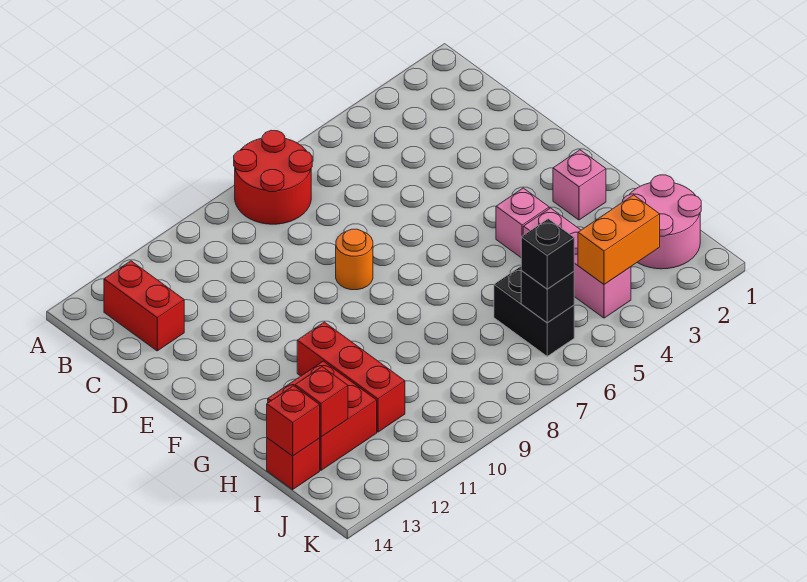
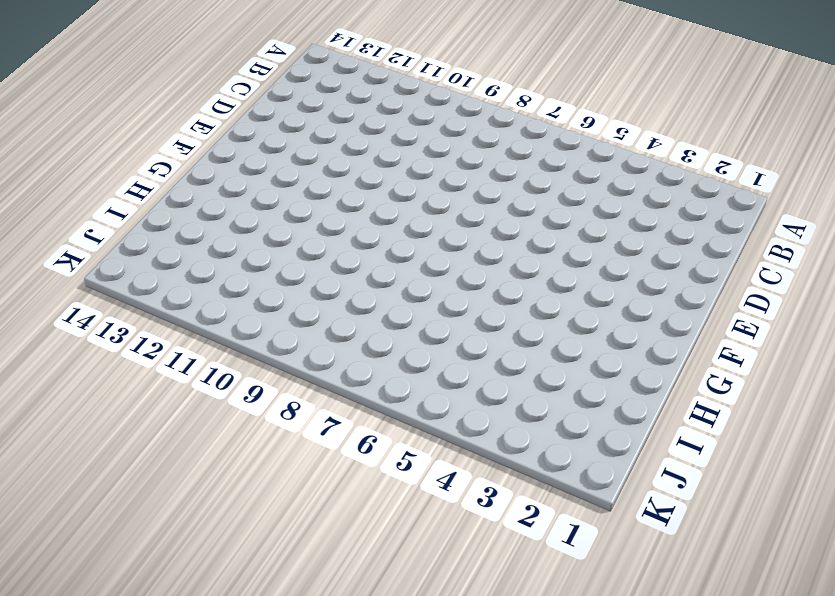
none -> red round brick A7:B8 level 1
none -> red brick B13:C13 level 1
none -> orange round brick E8 level 1

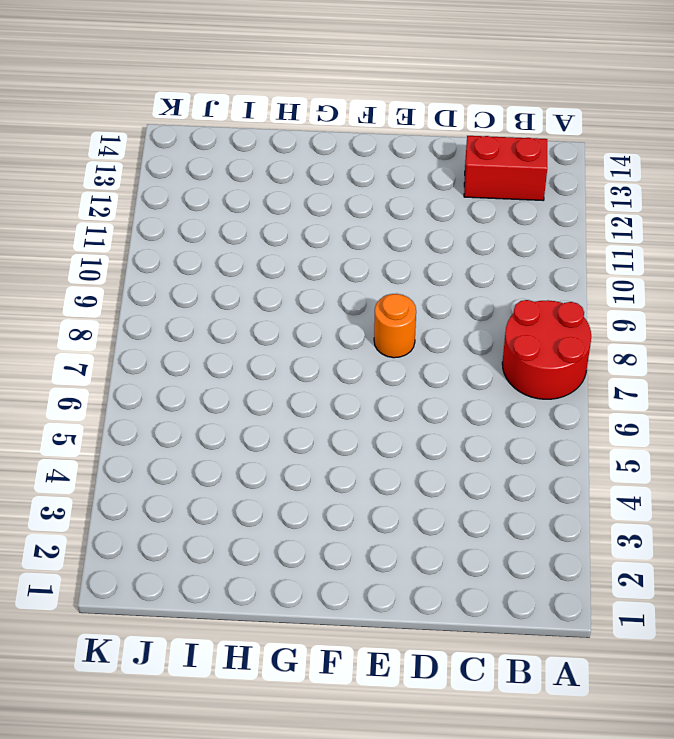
none -> pink brick G2 level 1
none -> pink brick G4 level 1
none -> red brick G11:I11 level 1

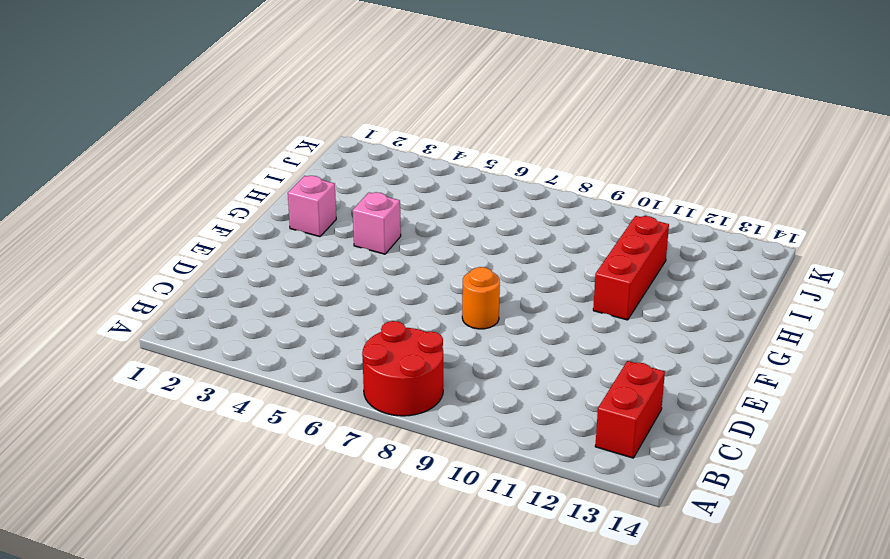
none -> pink brick H4:J4 level 1
none -> red brick H12:I13 level 1
none -> pink round brick I1:J2 level 1

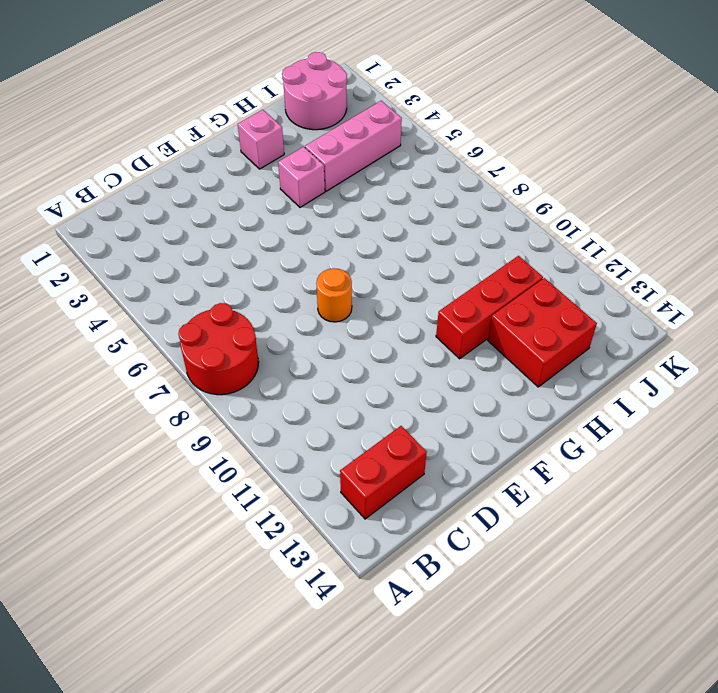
none -> black brick I6:J6 level 1
none -> red brick I14 level 1
none -> red brick I13 level 2

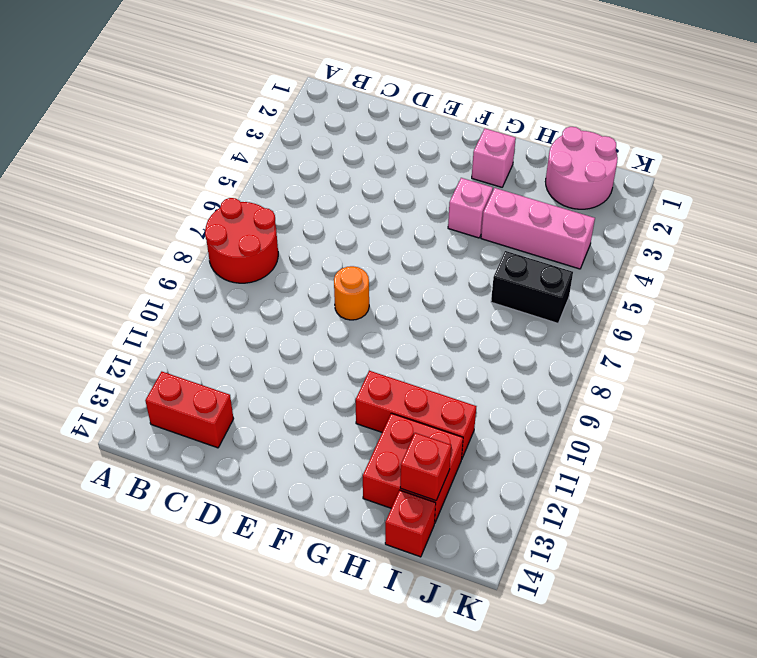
none -> red brick I14 level 2
none -> orange brick J3:J4 level 2
none -> black brick J6 level 2

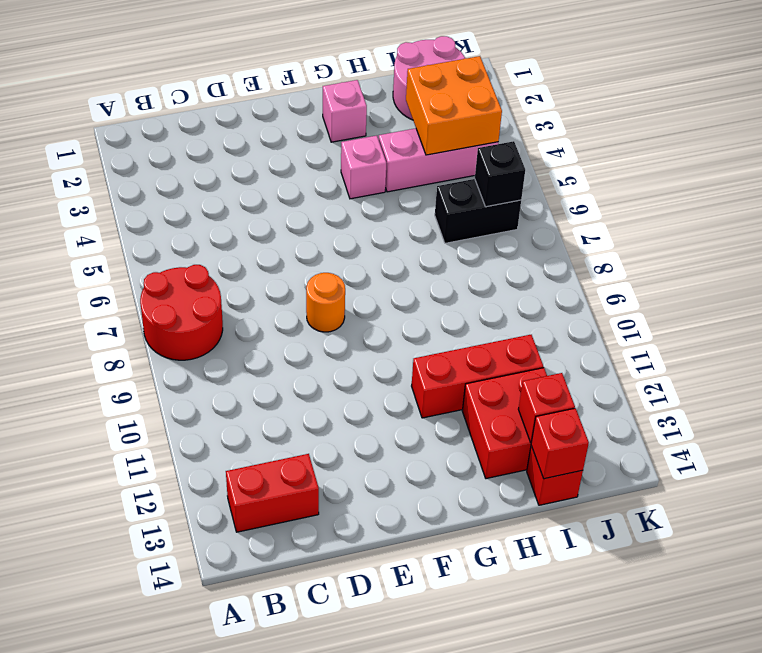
orange brick I3:J4 level 2 -> orange brick J3:J4 level 2
none -> black brick J6 level 3

